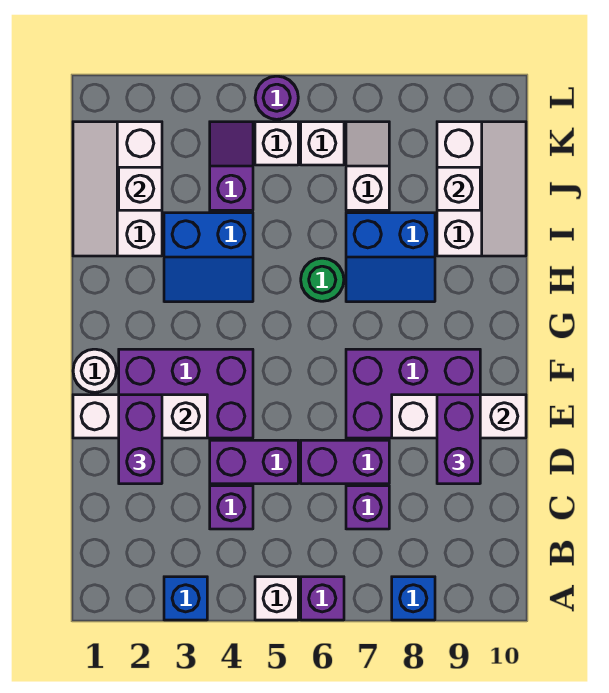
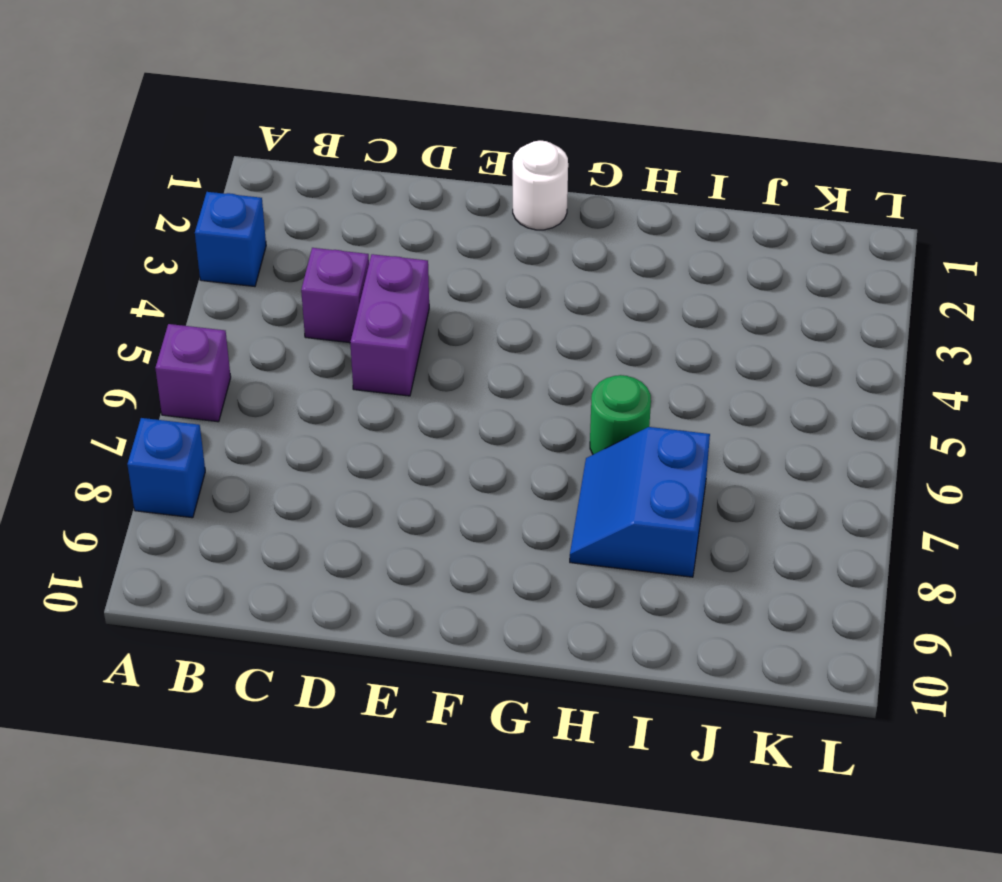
none -> white brick A5 level 1
none -> purple brick C7 level 1
none -> purple brick D6:D7 level 1

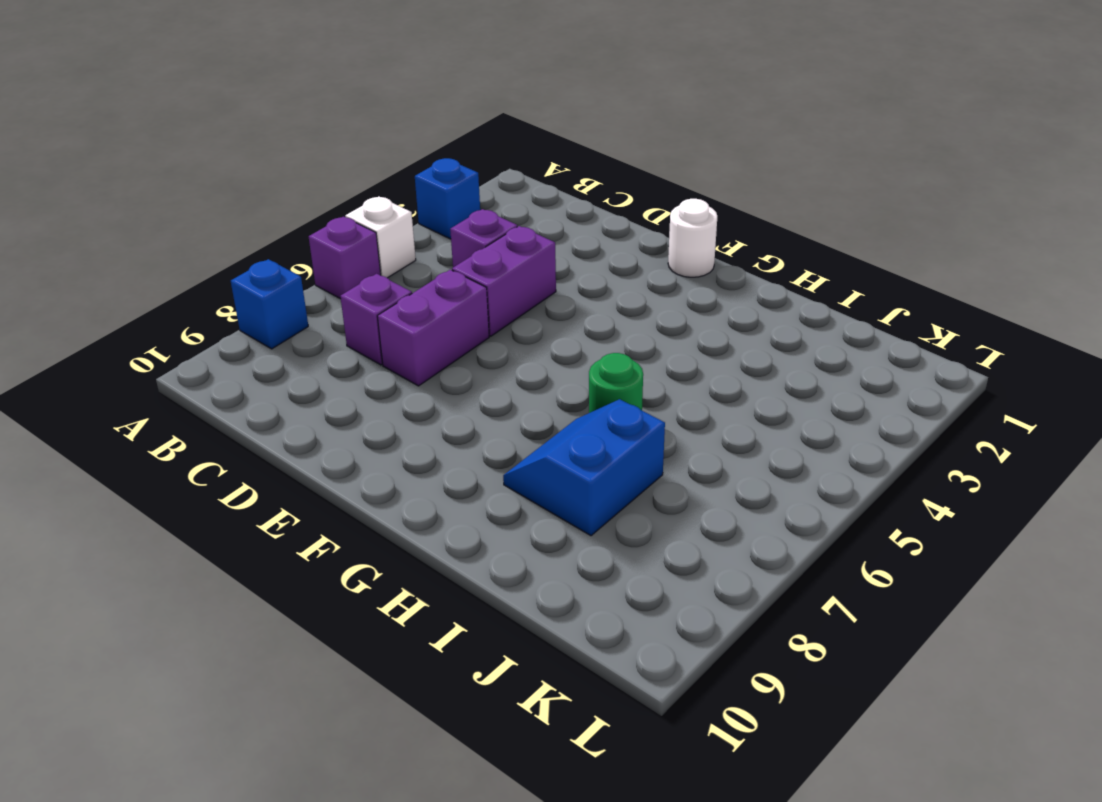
none -> purple brick E2:F4 level 1
none -> purple brick E7:F9 level 1
none -> blue slope H3:I4 level 1 top I

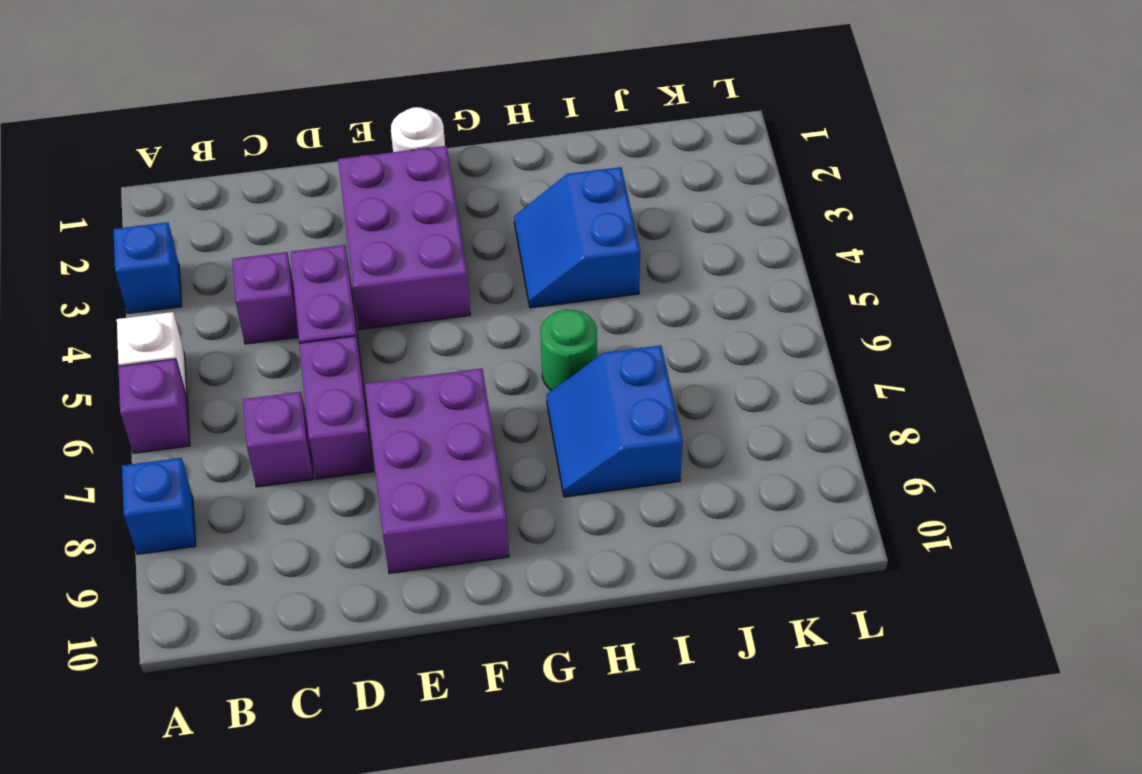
none -> white slope I1:K2 level 1 top 2
none -> white slope I9:K10 level 1 top 9
none -> purple slope J4:K4 level 1 top J

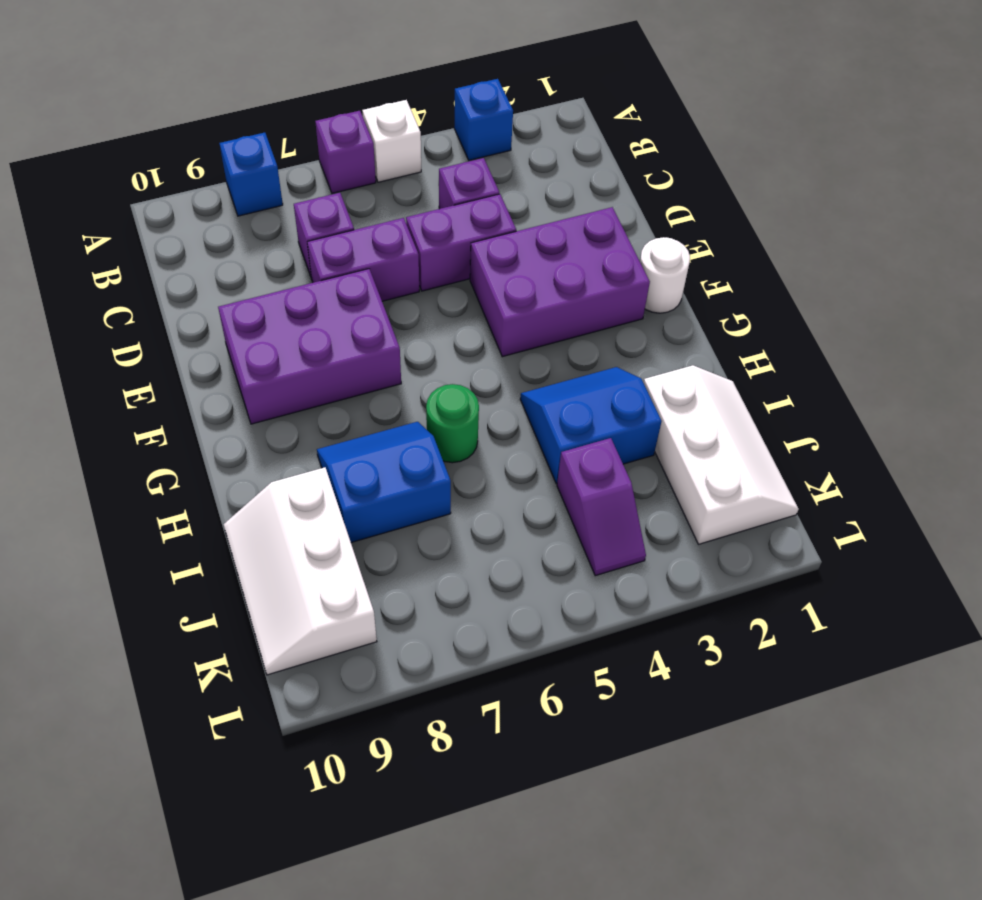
none -> white slope J7:K7 level 1 top J
none -> white brick K5 level 1
none -> white brick K6 level 1

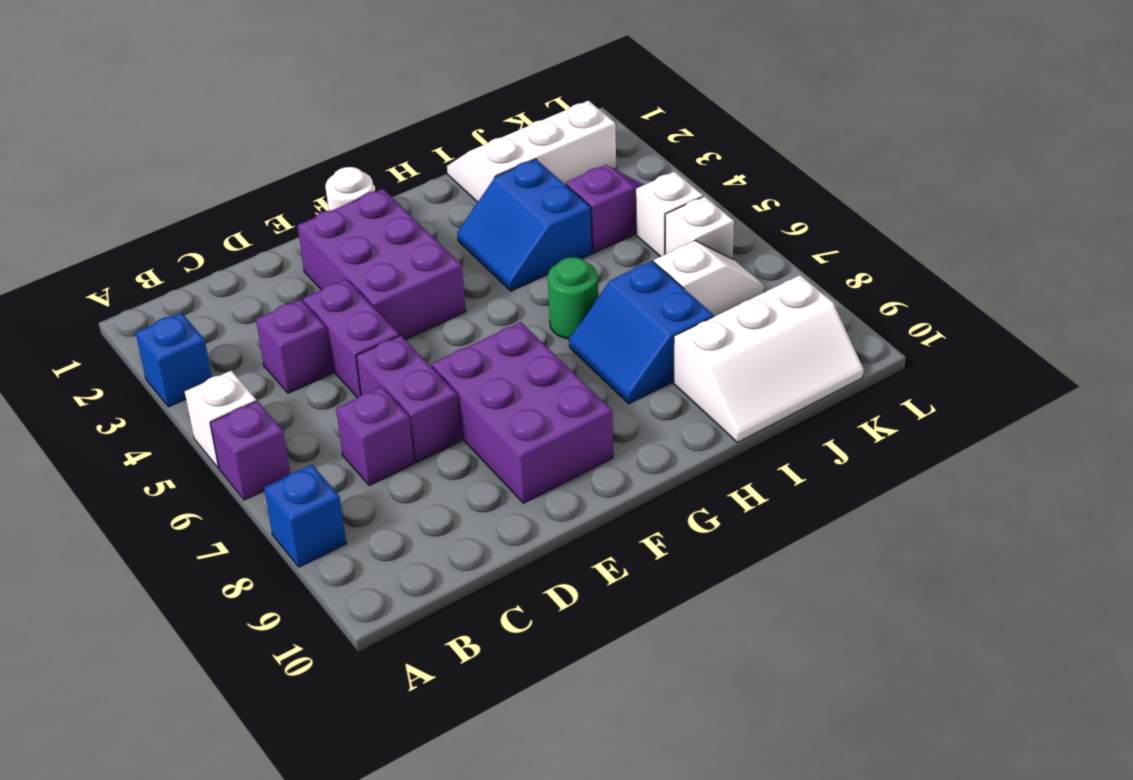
none -> purple round brick L5 level 1
none -> white brick E1:E3 level 2
none -> white brick E8:E10 level 2

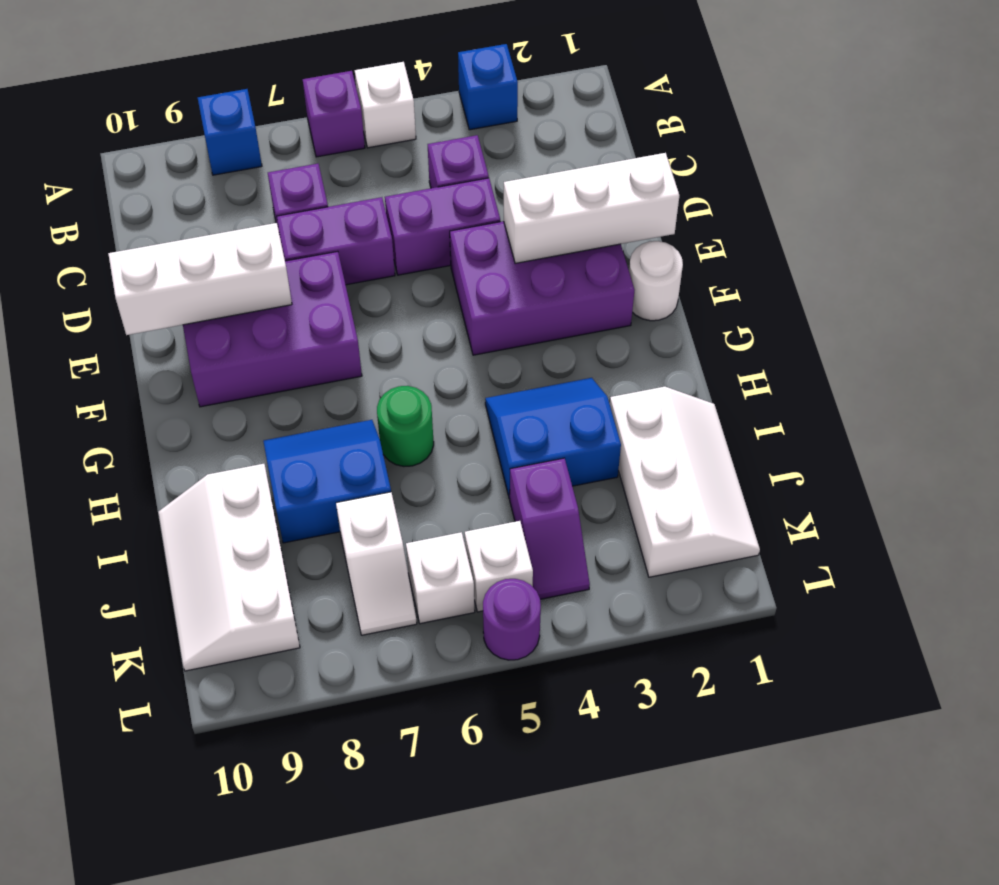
none -> white brick J2 level 2
none -> white brick J9 level 2
none -> purple brick D2:E2 level 3

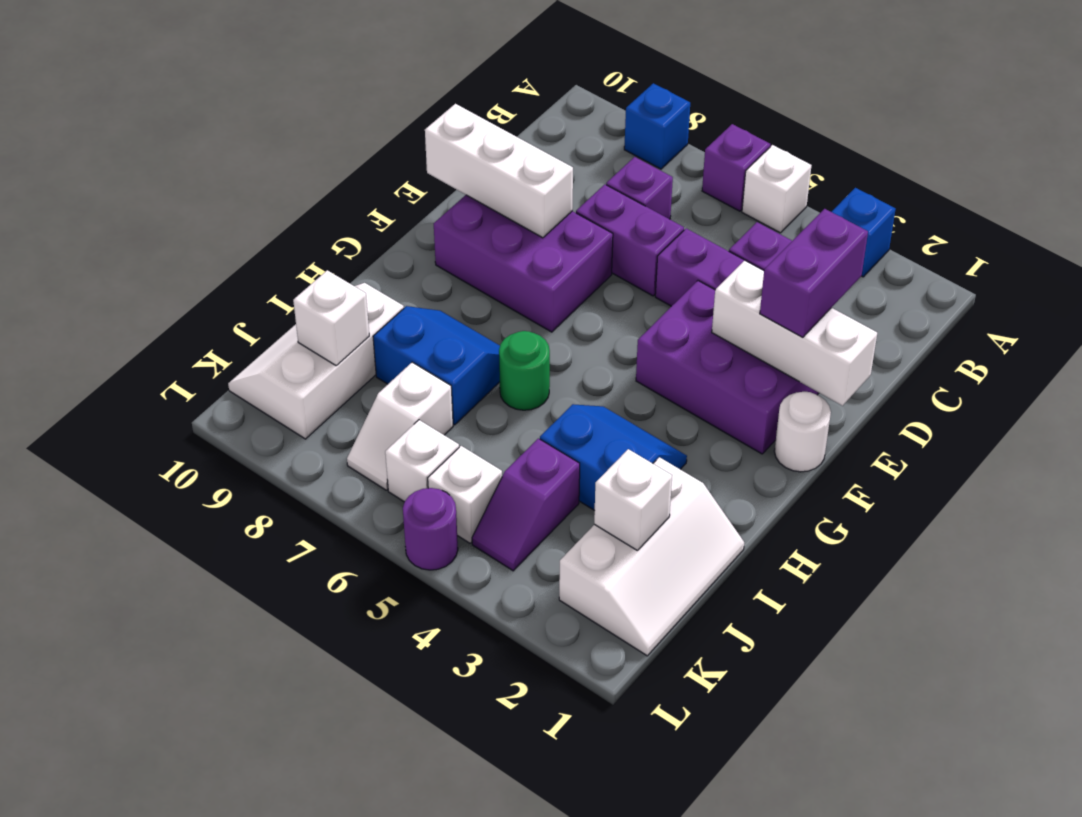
none -> purple brick D9:E9 level 3

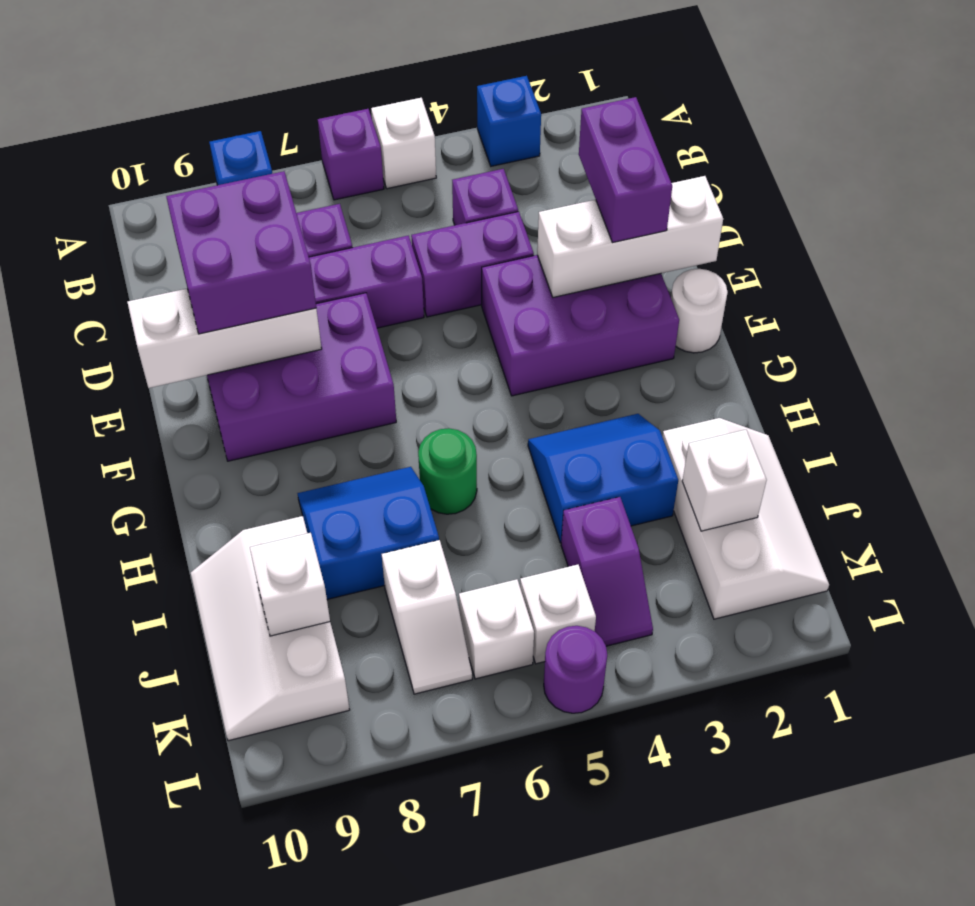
purple brick D8:E9 level 3 -> purple brick D9:E9 level 3

